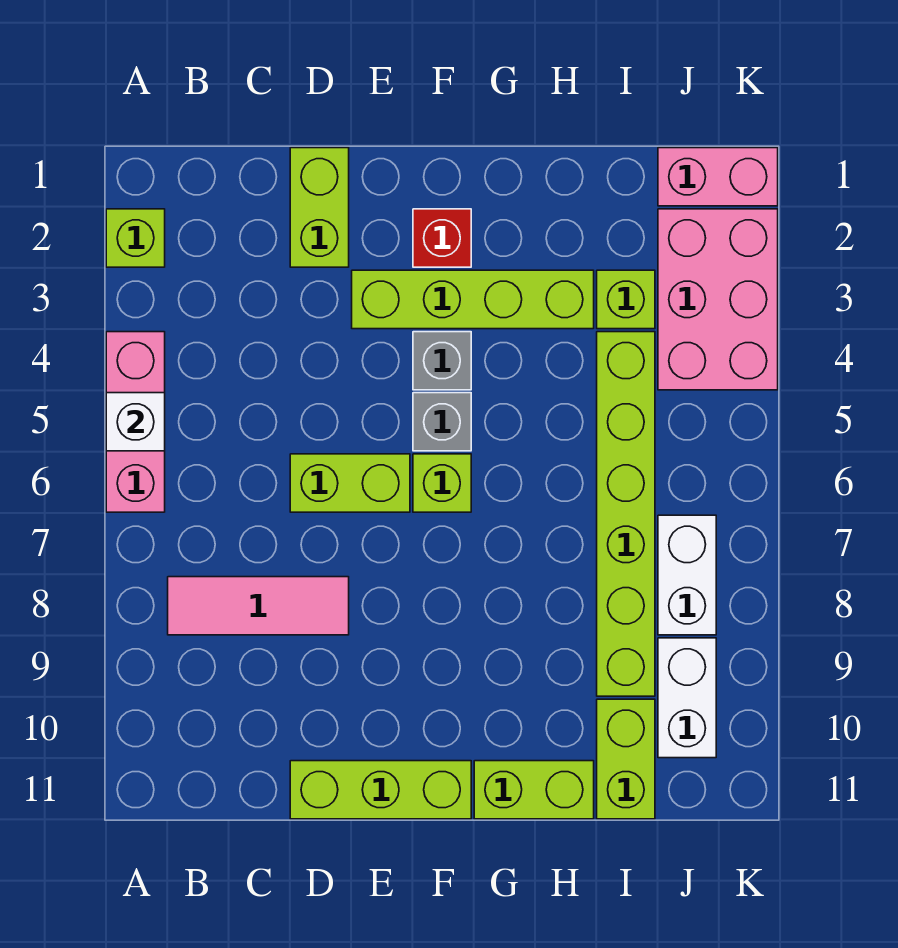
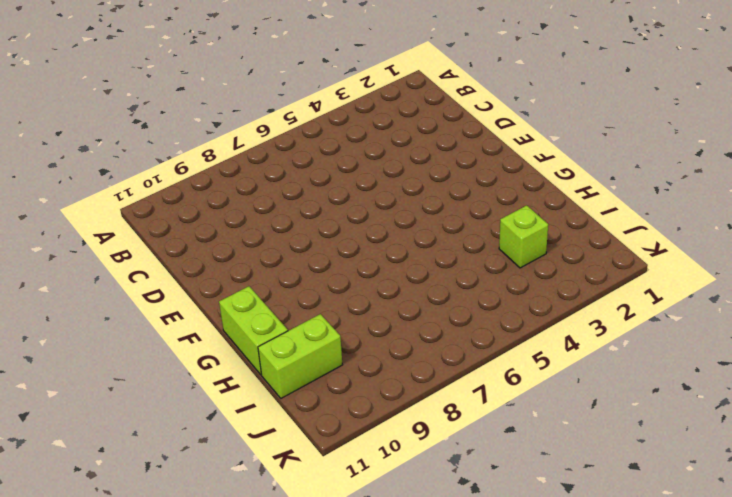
none -> lime brick A2 level 1
none -> pink brick A4:A6 level 1
none -> pink tile B8:D8 level 1

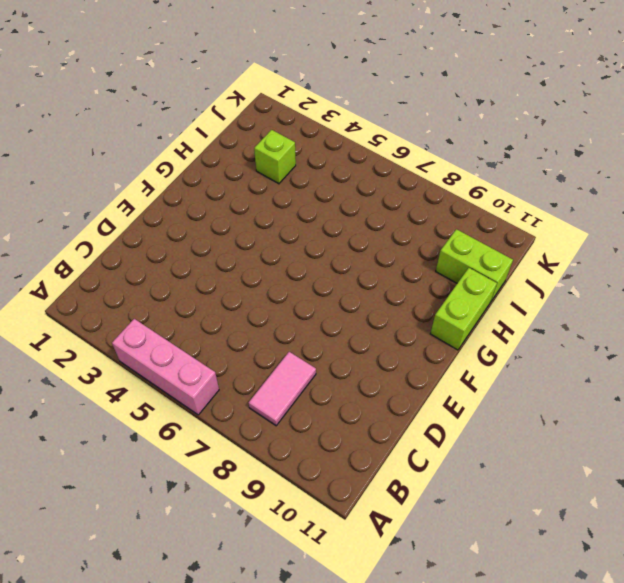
pink tile B8:C8 level 1 -> pink tile B8:D8 level 1
none -> lime brick A2 level 1
none -> lime brick D1:D2 level 1
none -> lime brick D6:E6 level 1

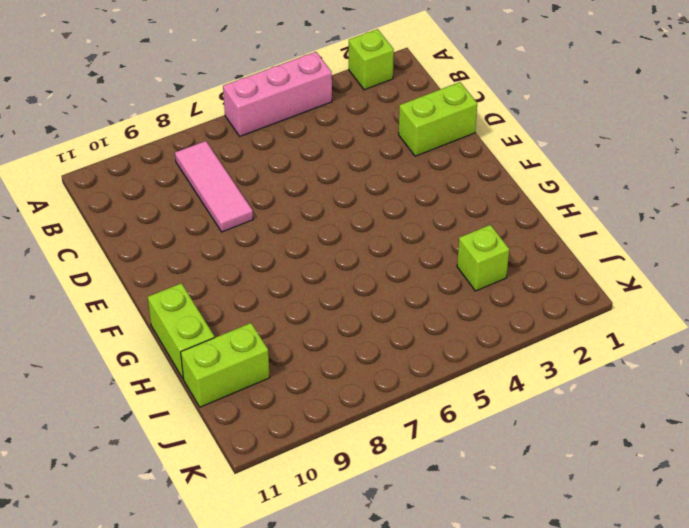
none -> lime brick D6:E6 level 1
none -> lime brick D11:F11 level 1
none -> lime brick E3:H3 level 1

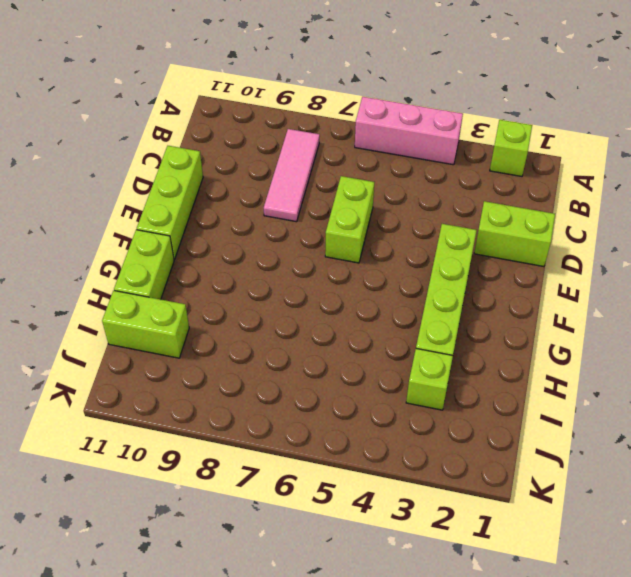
none -> red brick F2 level 1
none -> grey brick F4 level 1
none -> grey brick F5 level 1

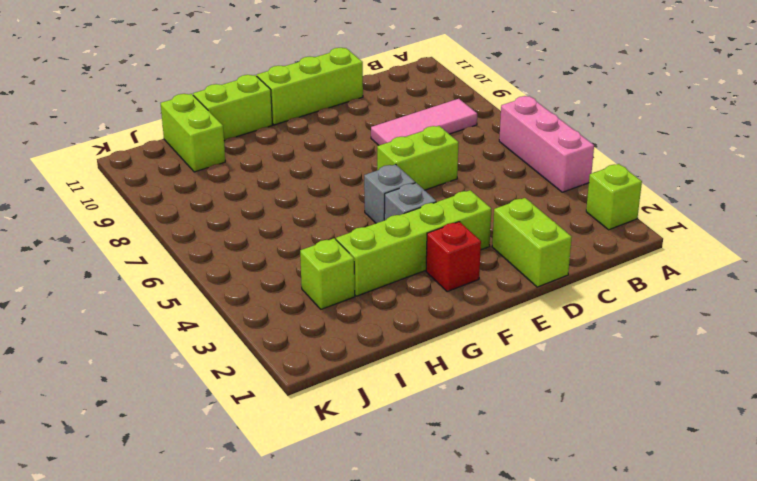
none -> lime brick F6 level 1
none -> lime brick I4:I9 level 1
none -> pink brick J1:K1 level 1

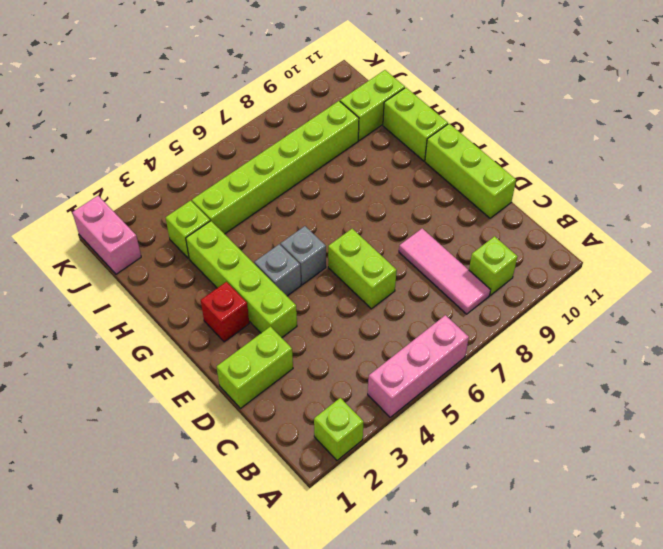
lime brick B9 level 1 -> lime brick F6 level 1
none -> pink brick J2:K4 level 1
none -> white brick J7:J8 level 1
none -> white brick J9:J10 level 1

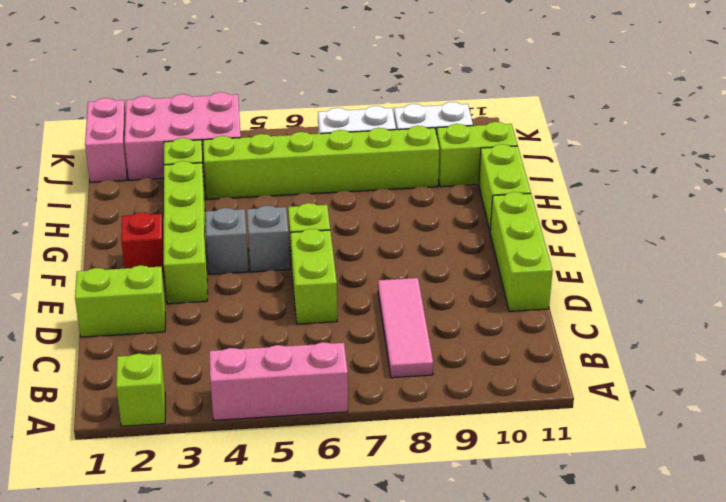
none -> white brick A5 level 2

